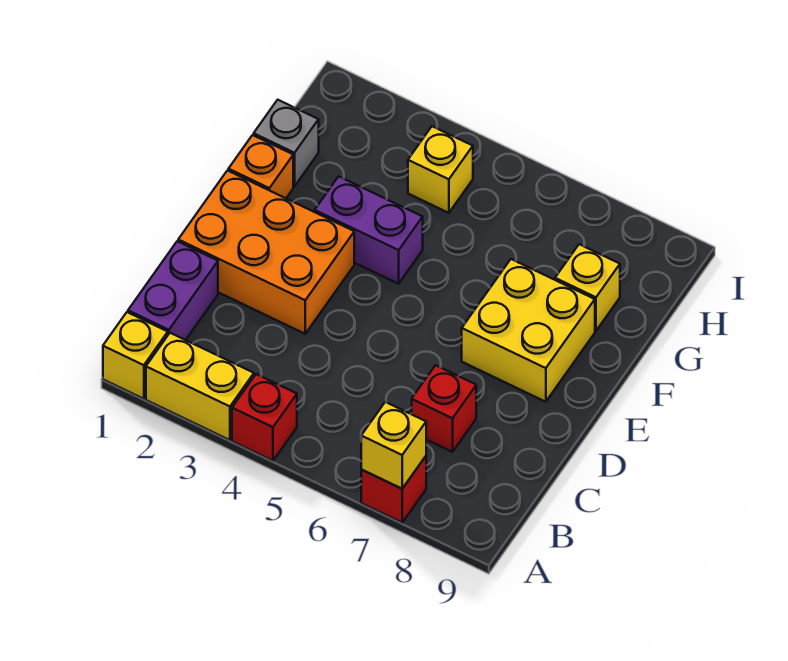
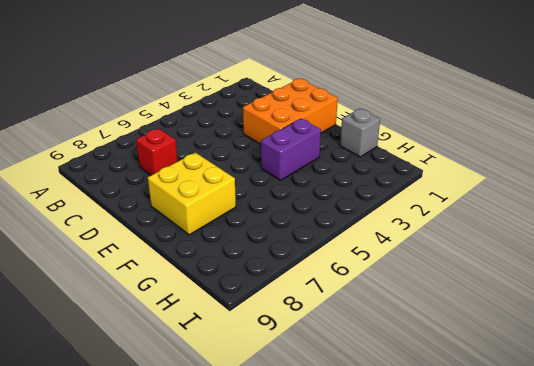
none -> yellow brick A1 level 1
none -> yellow brick A2:A3 level 1
none -> red brick A4 level 1

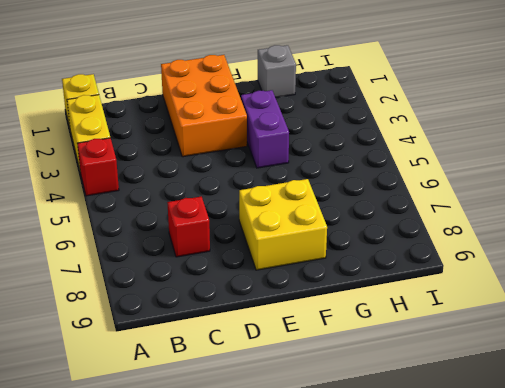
none -> red brick A7 level 1
none -> purple brick B1:C1 level 1
none -> orange brick F1 level 1

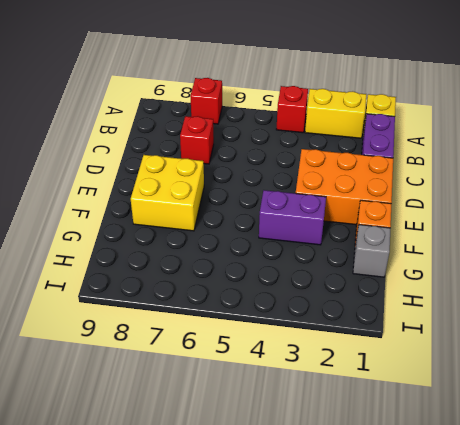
none -> yellow brick G8 level 1
none -> yellow brick H4 level 1
none -> yellow brick A7 level 2

